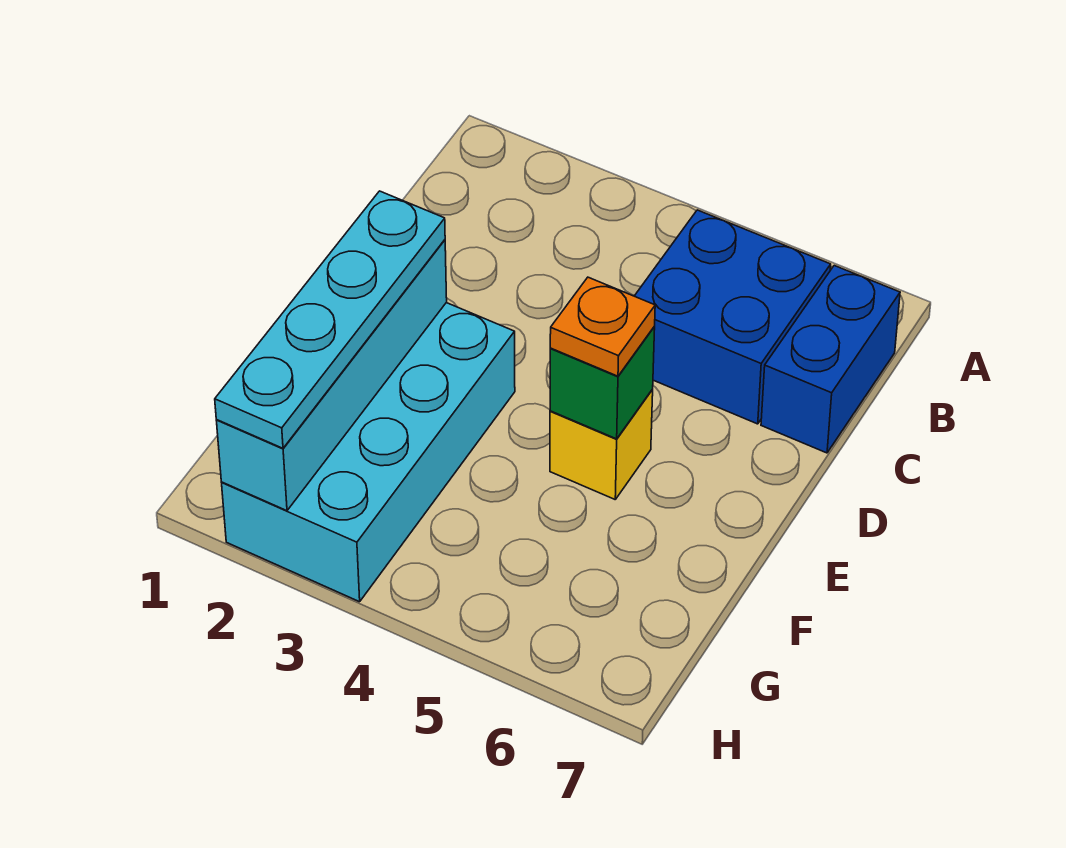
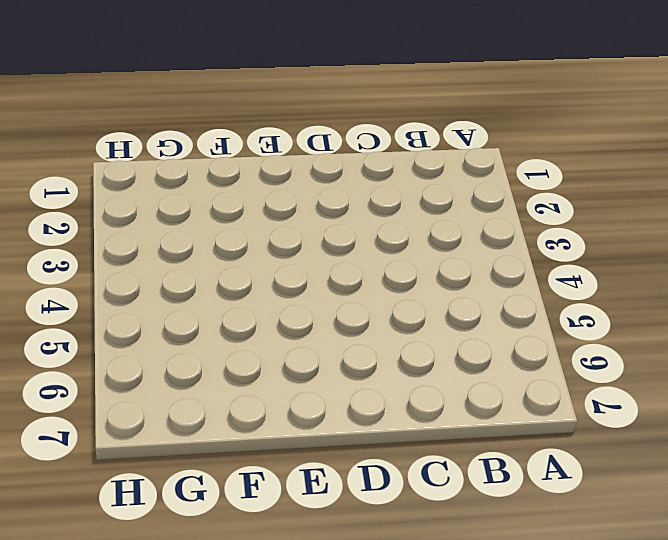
none -> blue brick B5:C6 level 1
none -> blue brick B7:C7 level 1

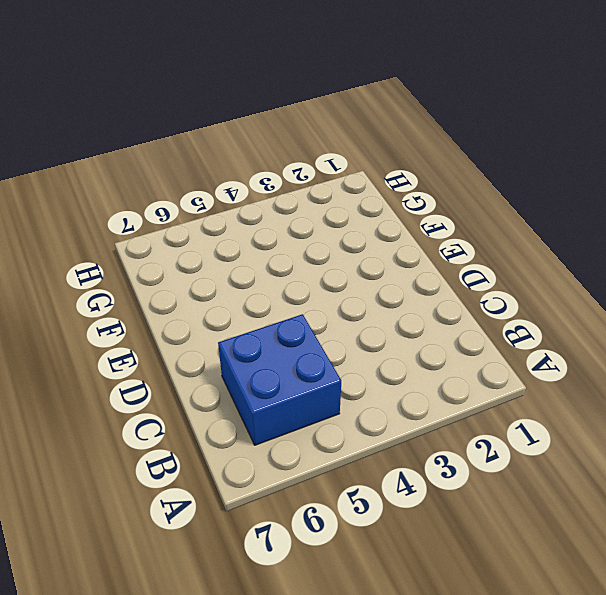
none -> blue brick B7:C7 level 1
none -> cyan brick E2:H3 level 1

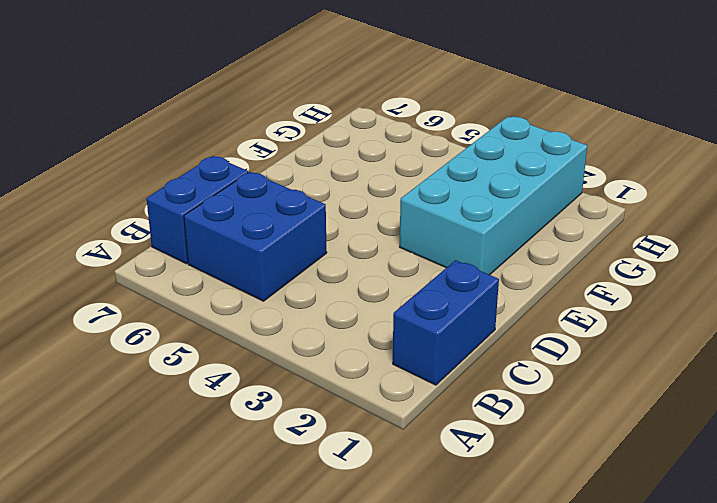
blue brick B1:C1 level 1 -> none
none -> yellow brick E5 level 1
none -> cyan brick E2:H2 level 2

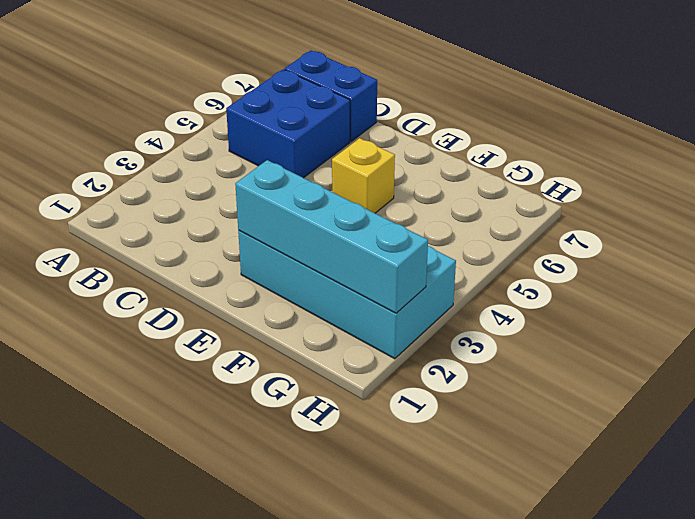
none -> green brick E5 level 2
none -> cyan plate E2:H2 level 3

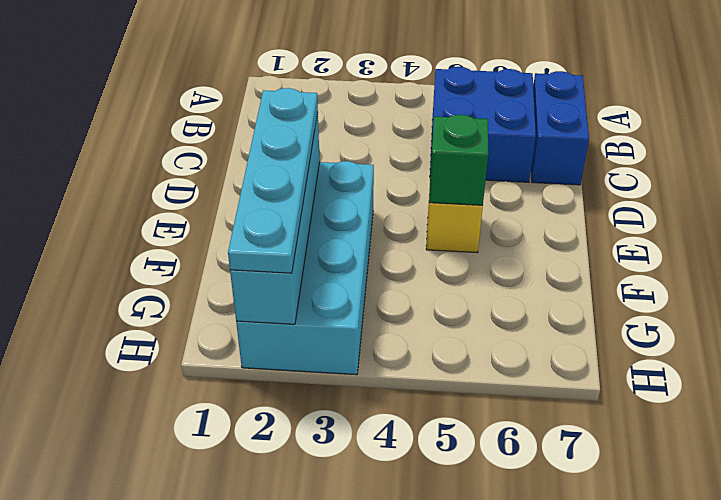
none -> orange plate E5 level 3

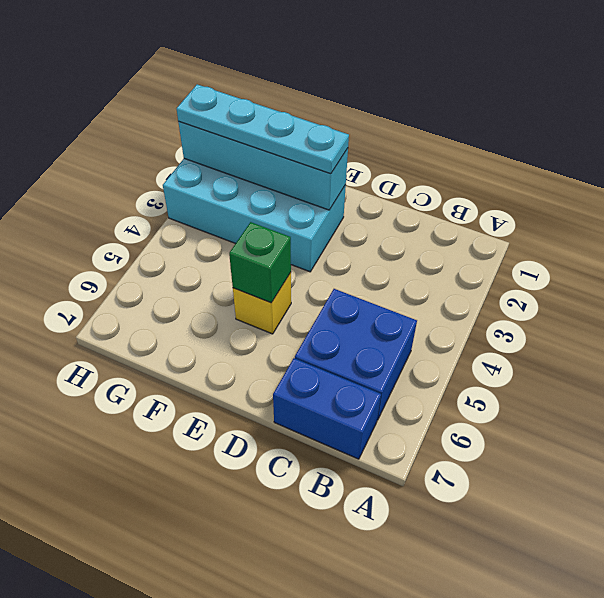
none -> orange plate E5 level 3

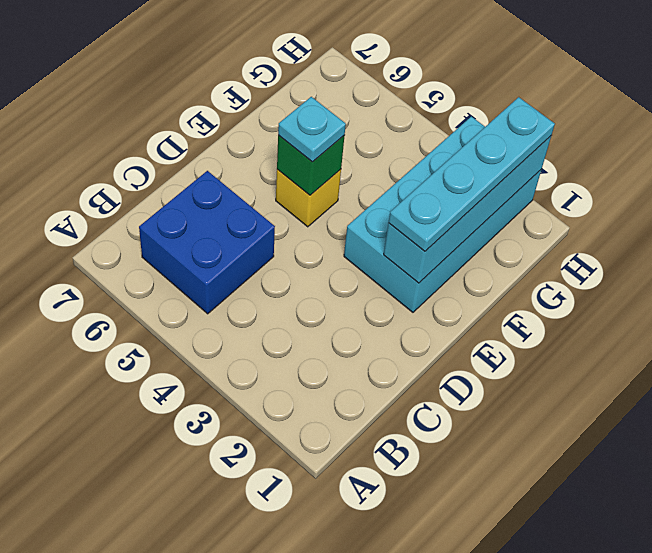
cyan plate E5 level 3 -> orange plate E5 level 3
none -> blue brick B7:C7 level 1

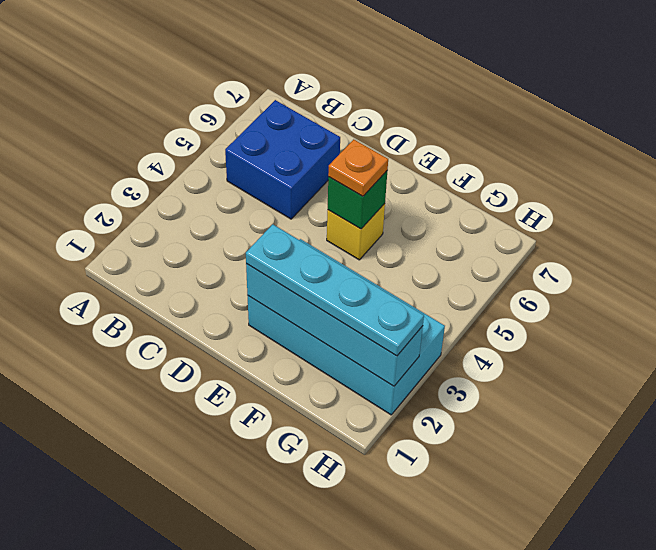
none -> blue brick B7:C7 level 1

